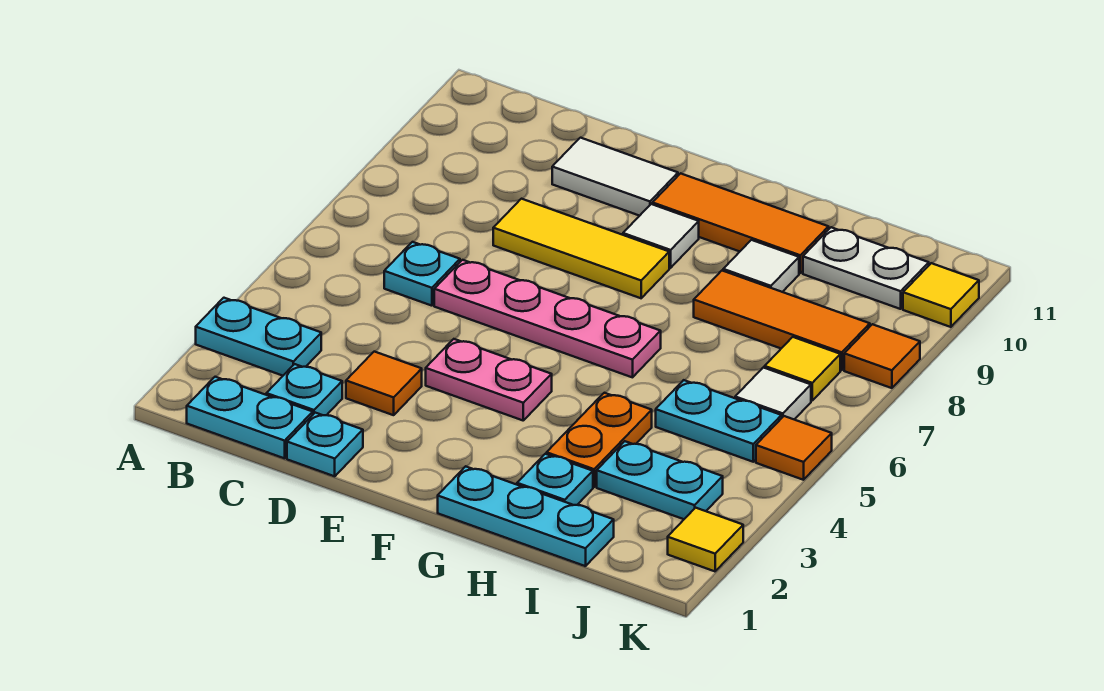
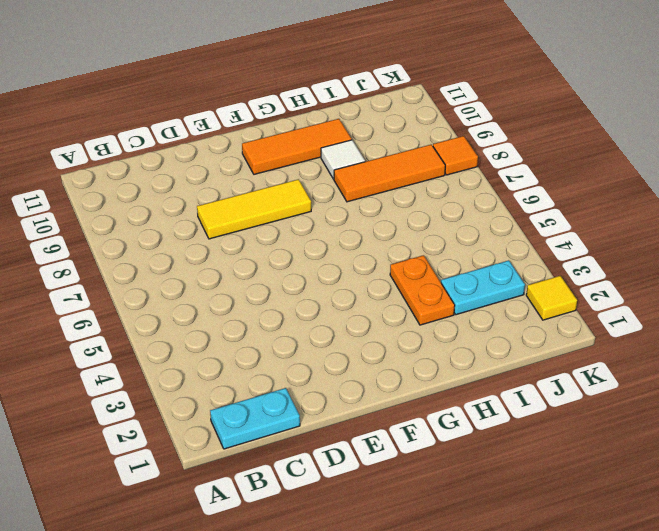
none -> cyan plate A3:B3 level 1
none -> cyan plate C2 level 1
none -> cyan plate C6 level 1

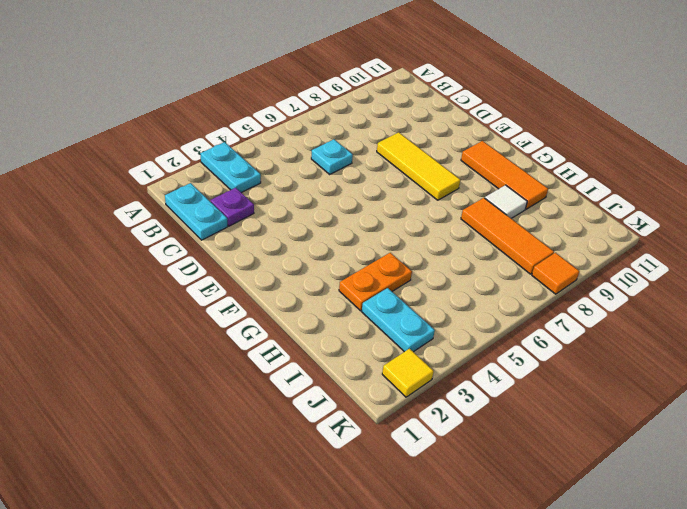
purple plate C2 level 1 -> cyan plate C2 level 1
none -> cyan plate D1 level 1
none -> orange tile D3 level 1
none -> pink plate D6:G6 level 1

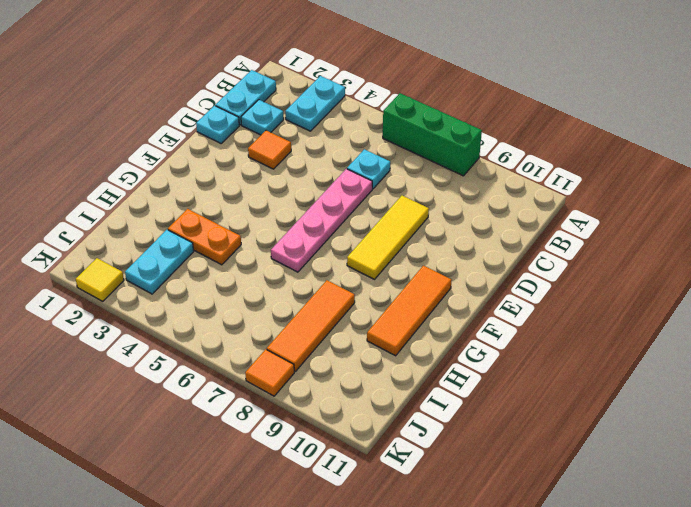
green brick A6:A8 level 1 -> none
none -> white tile D10:E10 level 1
none -> pink plate E4:F4 level 1
none -> white tile F9 level 1

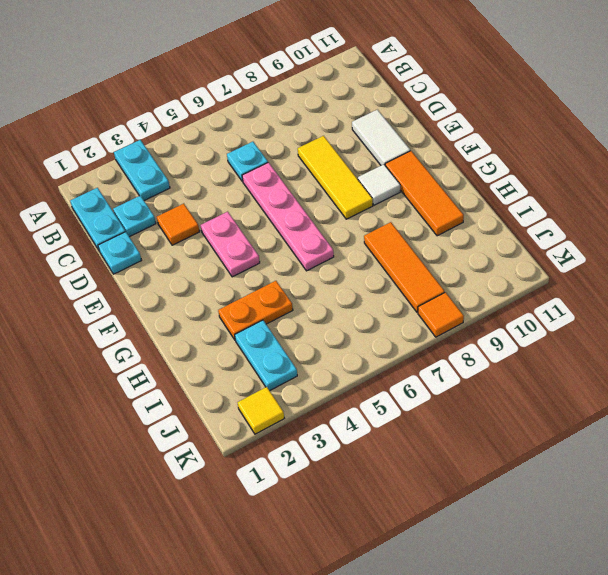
none -> cyan plate G1:I1 level 1
none -> cyan plate H2 level 1
none -> white tile H9 level 1

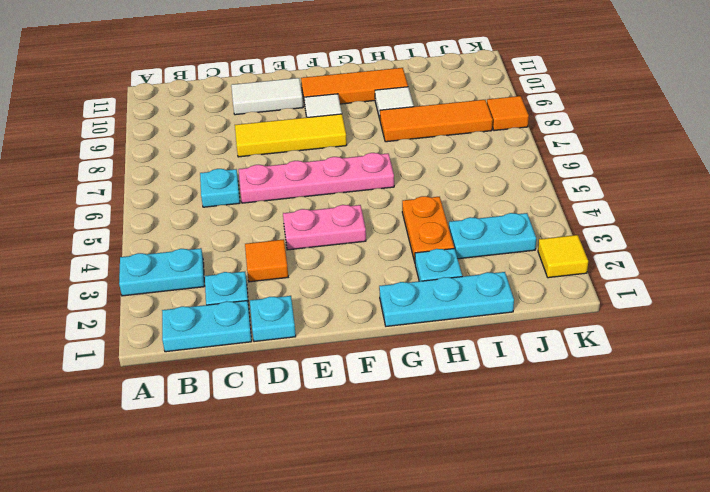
none -> cyan plate I5:J5 level 1
none -> white plate I10:J10 level 1
none -> white tile J6 level 1

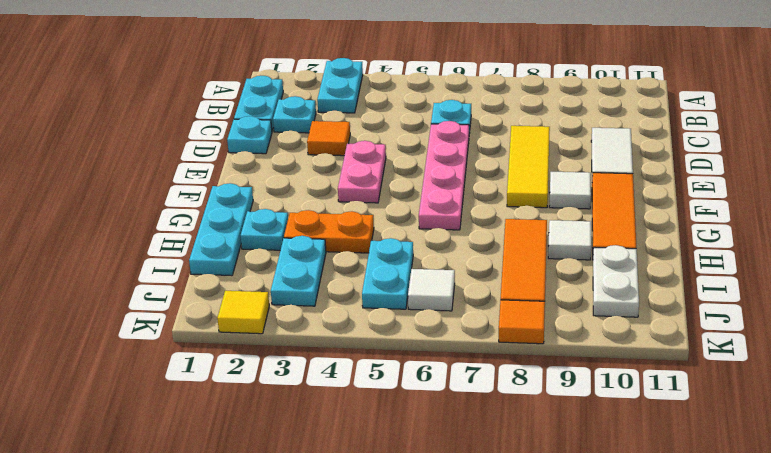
none -> yellow tile J7 level 1
none -> orange tile K5 level 1
none -> yellow tile K10 level 1

